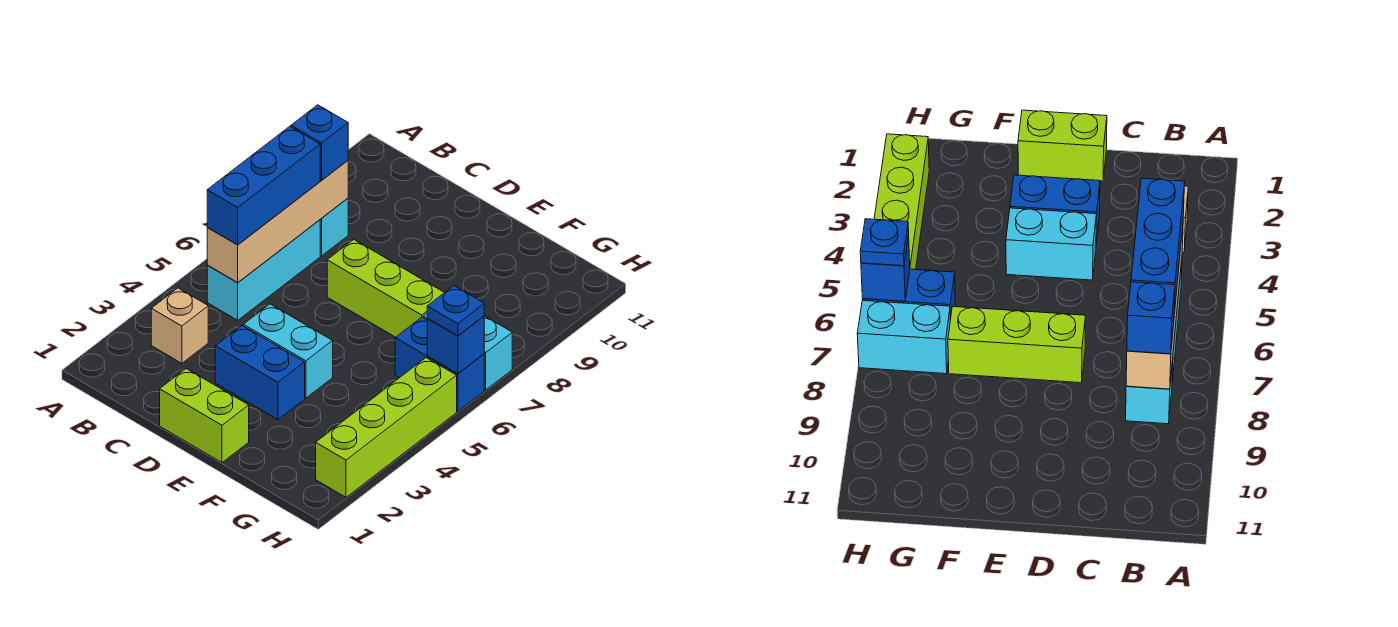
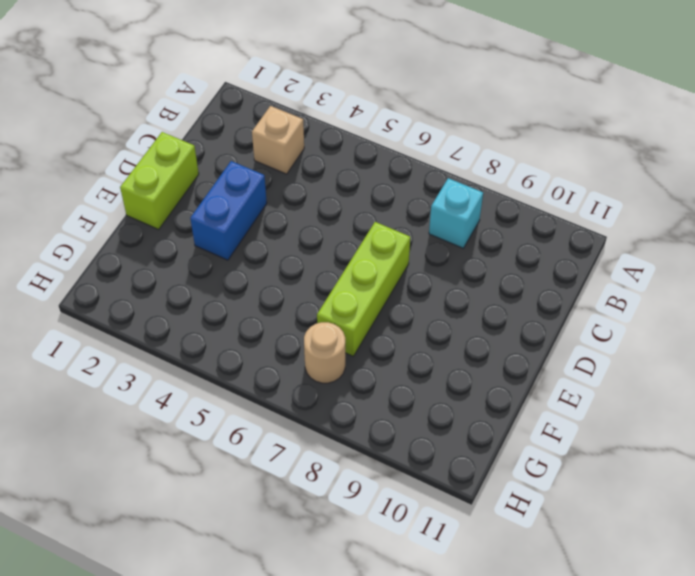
tan round brick G7 level 1 -> cyan brick G7:H7 level 1
none -> cyan brick B5:B7 level 1
none -> cyan brick D4:E4 level 1
none -> blue brick G6:H6 level 1

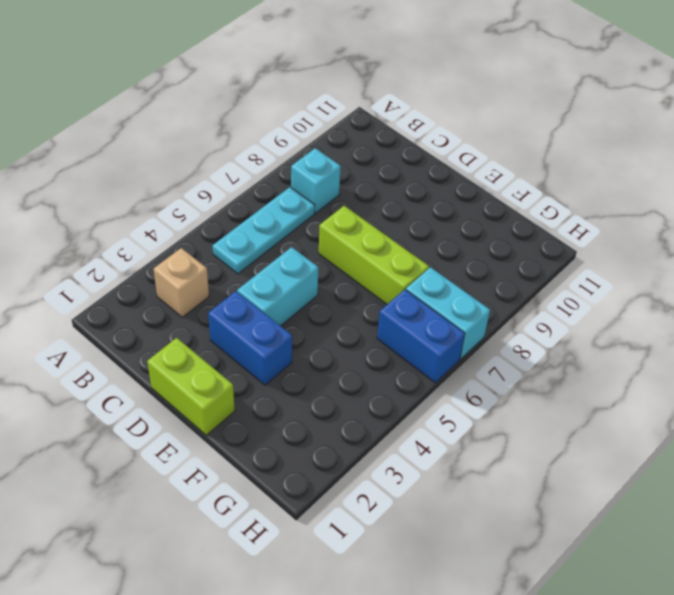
cyan plate B5:B7 level 1 -> cyan brick B5:B7 level 1
cyan brick D4:D5 level 1 -> cyan brick D4:E4 level 1
none -> lime brick H2:H5 level 1
none -> tan brick B5:B8 level 2
none -> blue brick H6 level 2

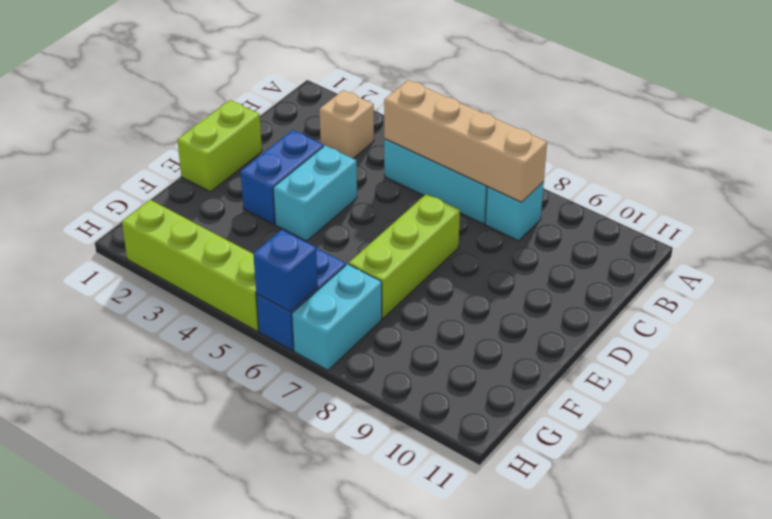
none -> blue brick B5:B7 level 3
none -> blue brick B8 level 3
none -> blue plate H6 level 3

